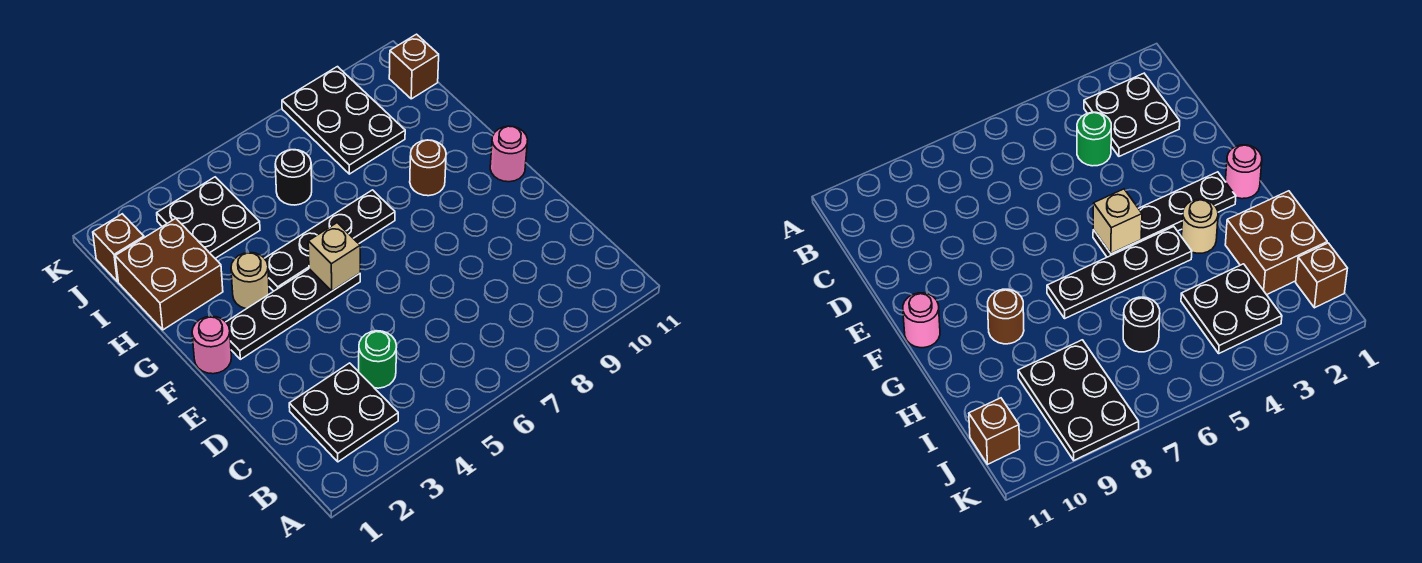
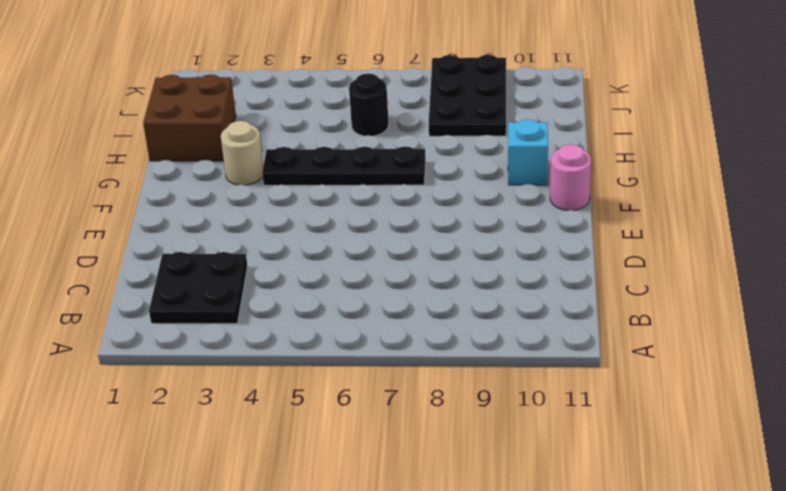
cyan brick G10 level 1 -> none
none -> green round brick C4 level 1
none -> pink round brick F1 level 1
none -> black plate F2:F5 level 1

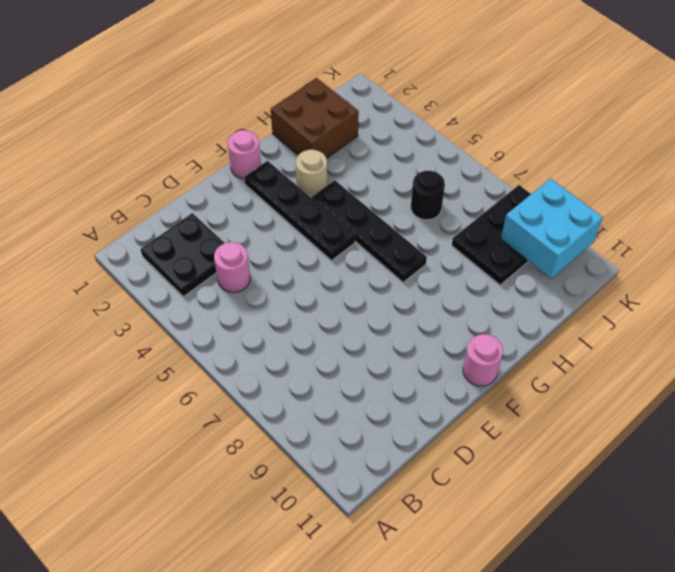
pink round brick C4 level 1 -> green round brick C4 level 1
cyan brick J9:K10 level 2 -> none
none -> brown round brick G9 level 1
none -> black plate I3:J4 level 1
none -> brown brick J1 level 1

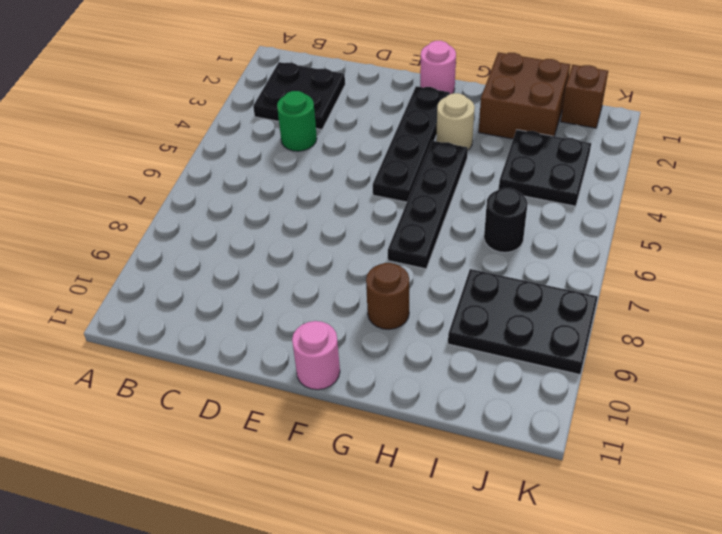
none -> brown brick J11 level 1
none -> tan brick F5 level 2

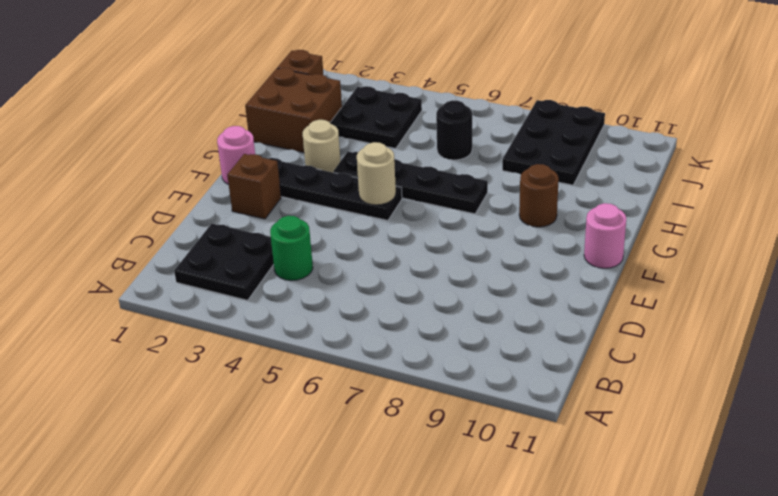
brown brick E2 level 1 -> brown brick J11 level 1
tan round brick F5 level 2 -> tan brick F5 level 2

